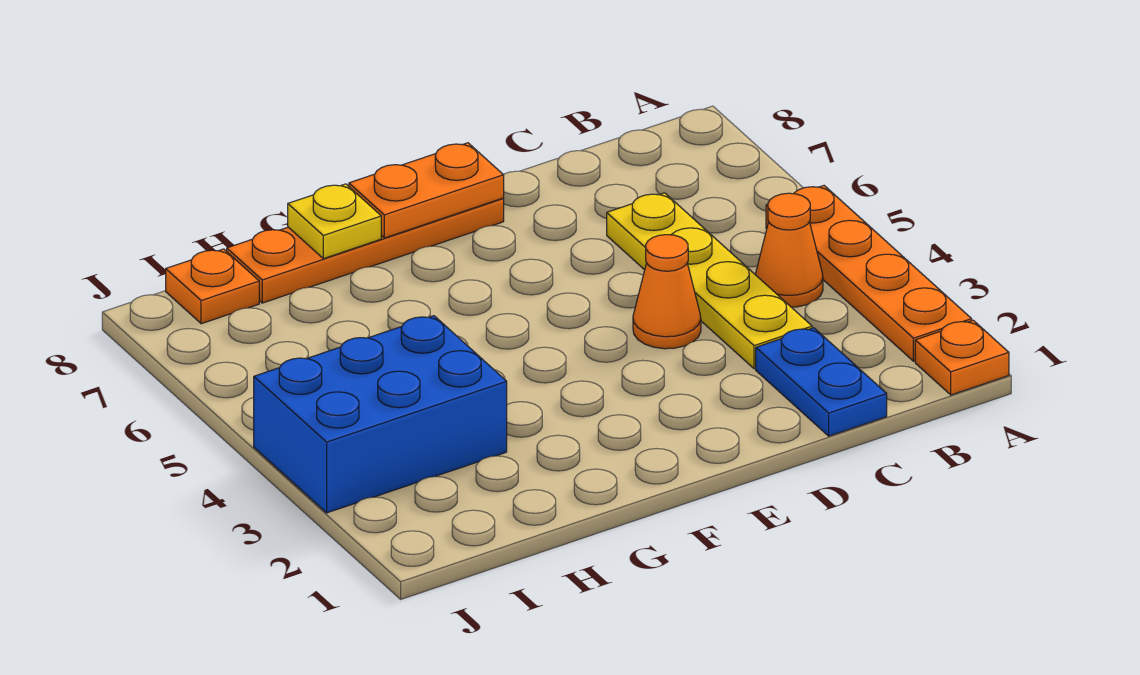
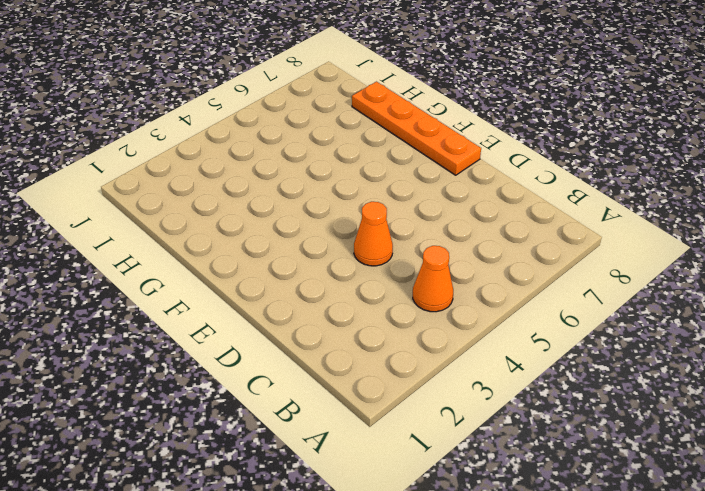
none -> orange plate A1 level 1
none -> orange plate A2:A5 level 1

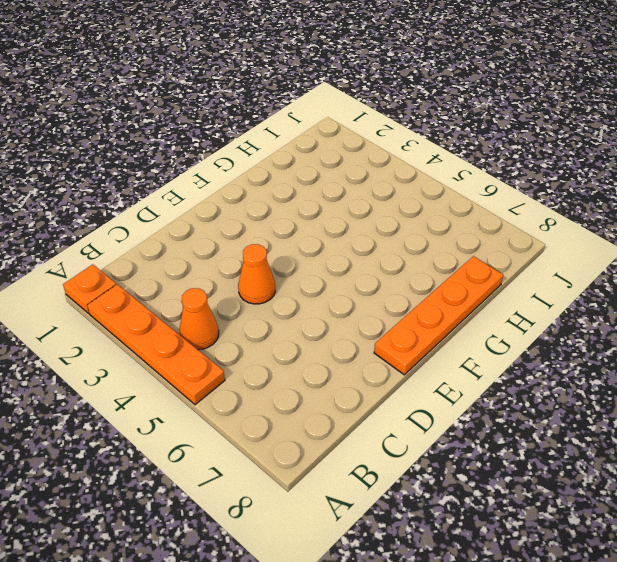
none -> blue plate C1:C2 level 1
none -> yellow plate C3:C6 level 1

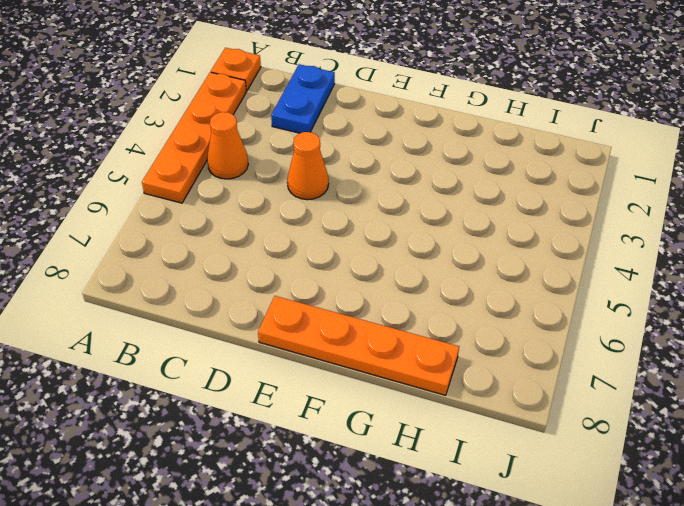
none -> yellow plate C3:C6 level 1
none -> blue brick H3:J4 level 1

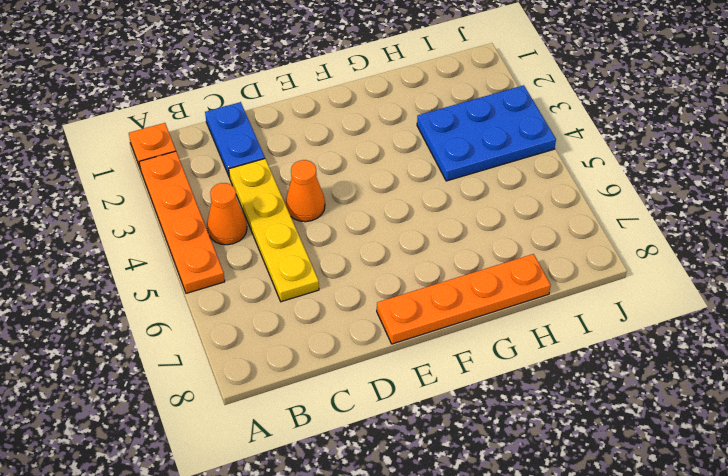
blue plate H3:J4 level 1 -> blue brick H3:J4 level 1
none -> orange plate I8 level 1
none -> orange plate E8:F8 level 2

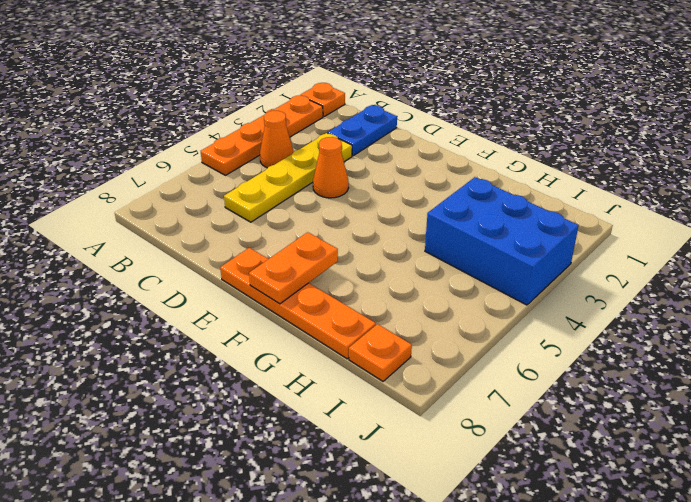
orange plate F7:F8 level 2 -> orange plate E8:F8 level 2
none -> yellow plate G8 level 2

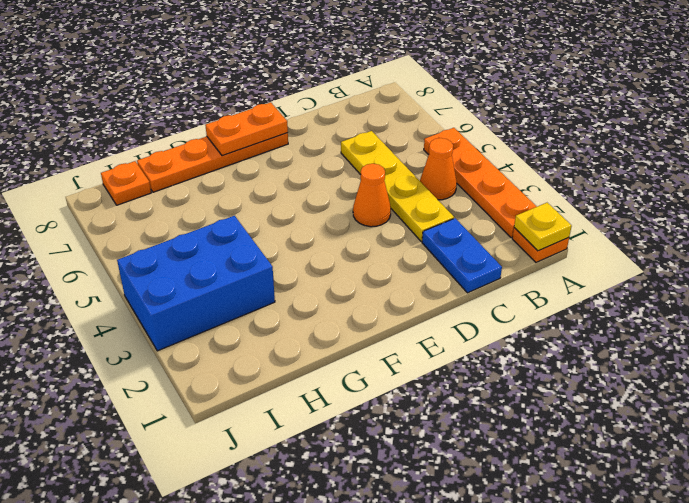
yellow plate A1 level 2 -> yellow plate G8 level 2

